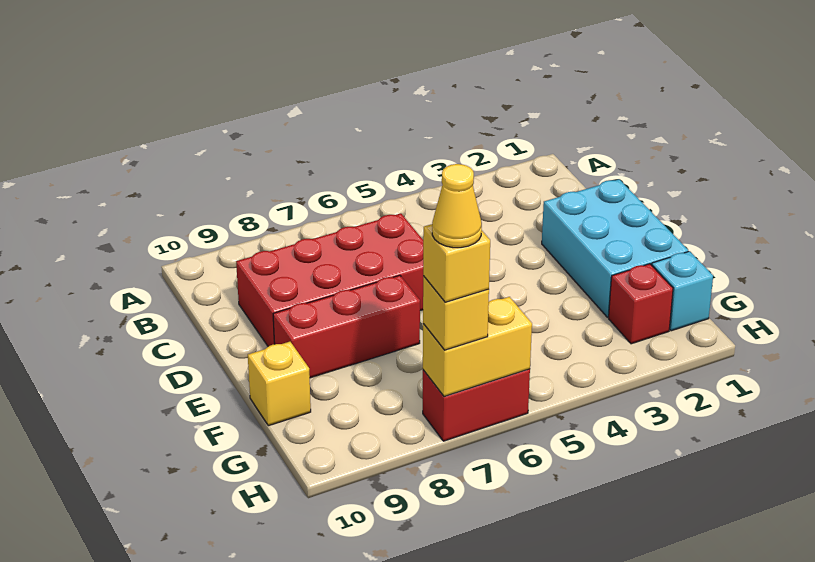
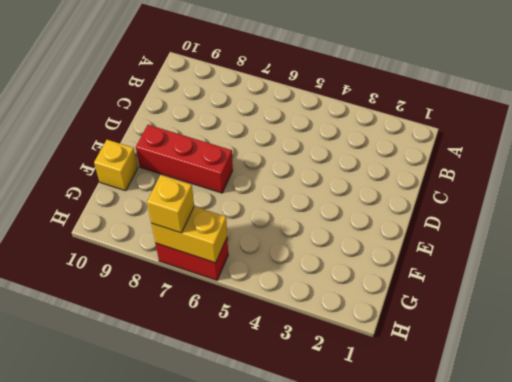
none -> red brick C6:D9 level 1
none -> cyan brick D1:F2 level 1

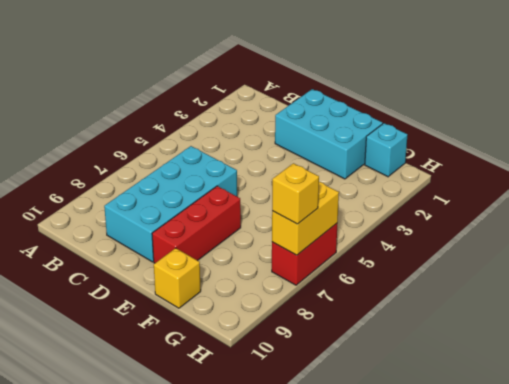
cyan brick C6:D9 level 1 -> red brick C6:D9 level 1
none -> red brick G2 level 1
none -> yellow brick H7 level 4

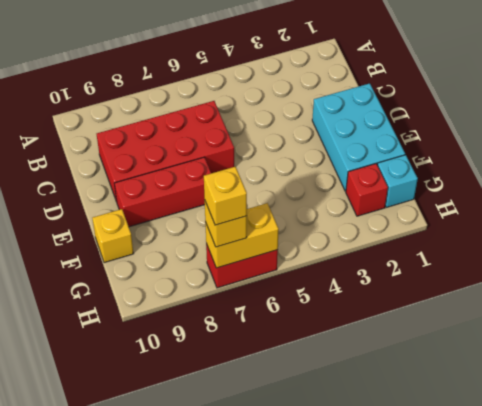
none -> yellow cone H7 level 5

